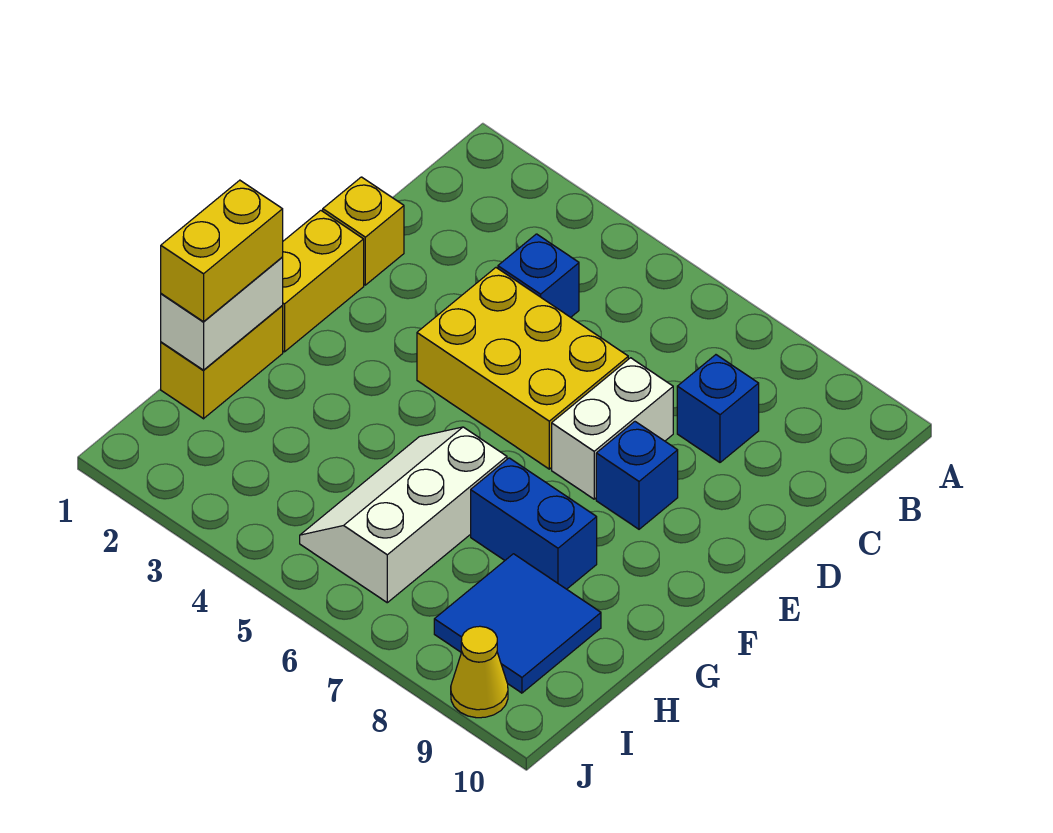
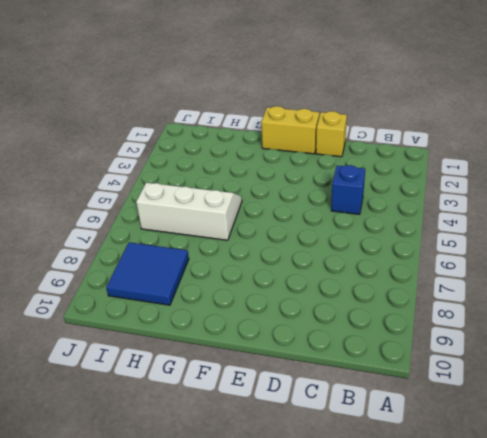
none -> blue brick C8 level 1
none -> yellow brick D4:E6 level 1
none -> white brick D7:E7 level 1

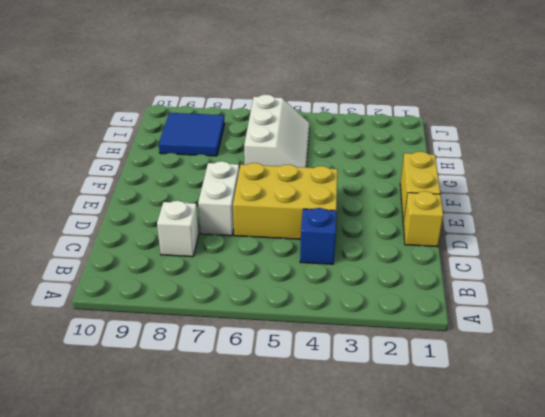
white brick C8 level 1 -> blue brick C8 level 1
none -> blue brick E8 level 1
none -> yellow brick G1:H1 level 1
none -> blue brick G7:G8 level 1

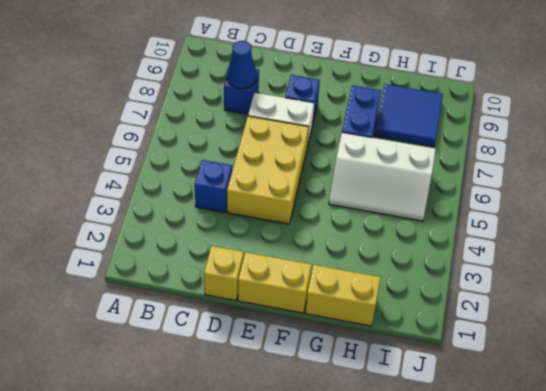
blue cone C8 level 2 -> none
none -> yellow cone J9 level 1
none -> white brick G1:H1 level 2
none -> yellow brick G1:H1 level 3

